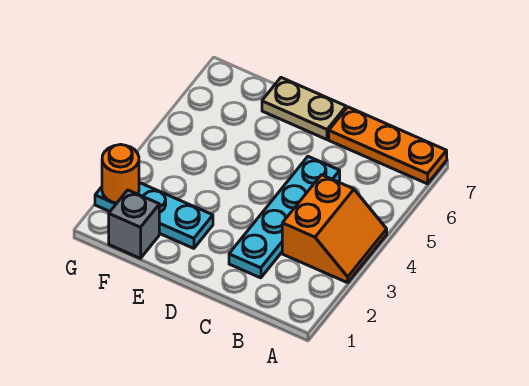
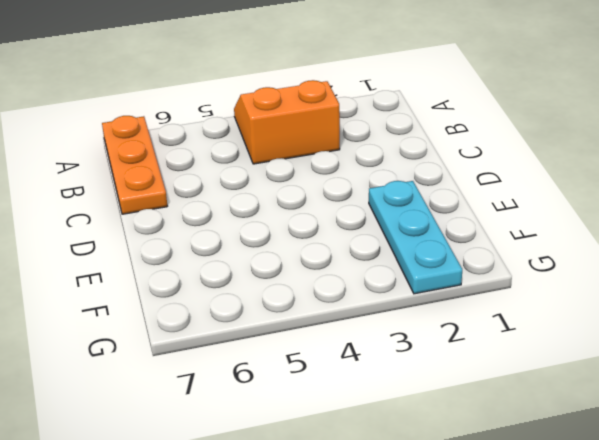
none -> cyan plate C2:C5 level 1
none -> tan plate D7:E7 level 1

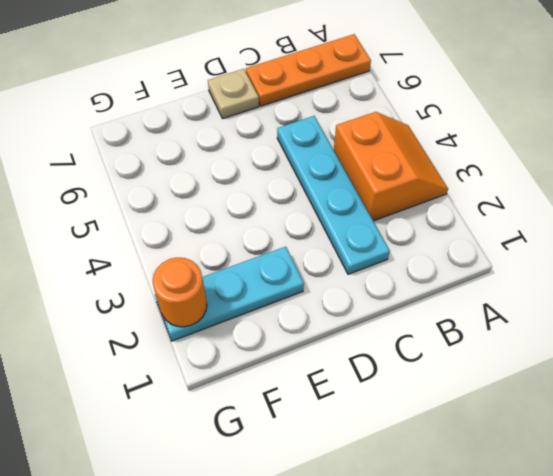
tan plate D7 level 1 -> tan plate D7:E7 level 1
none -> grey brick F1 level 1

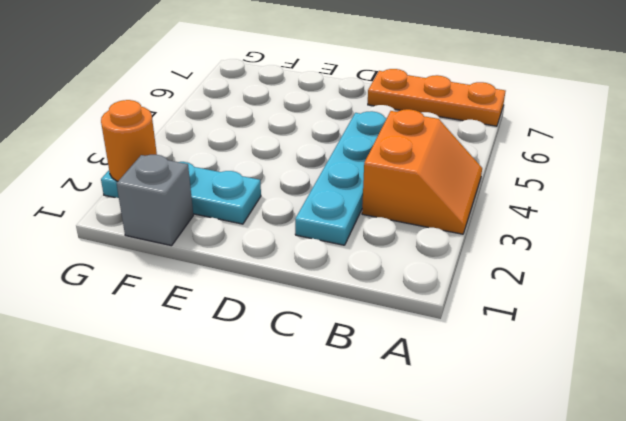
none -> tan plate D7:E7 level 1

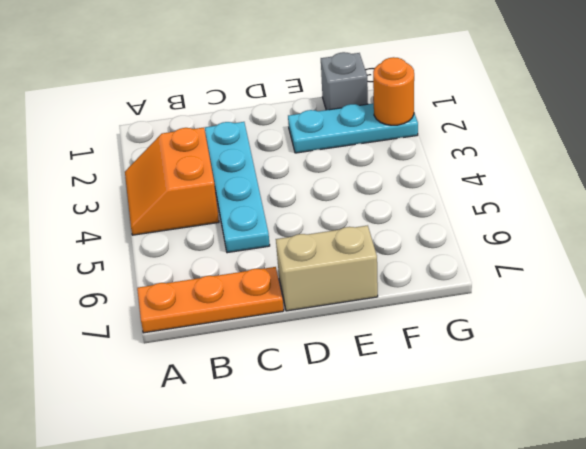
tan brick D7:E7 level 1 -> tan plate D7:E7 level 1

